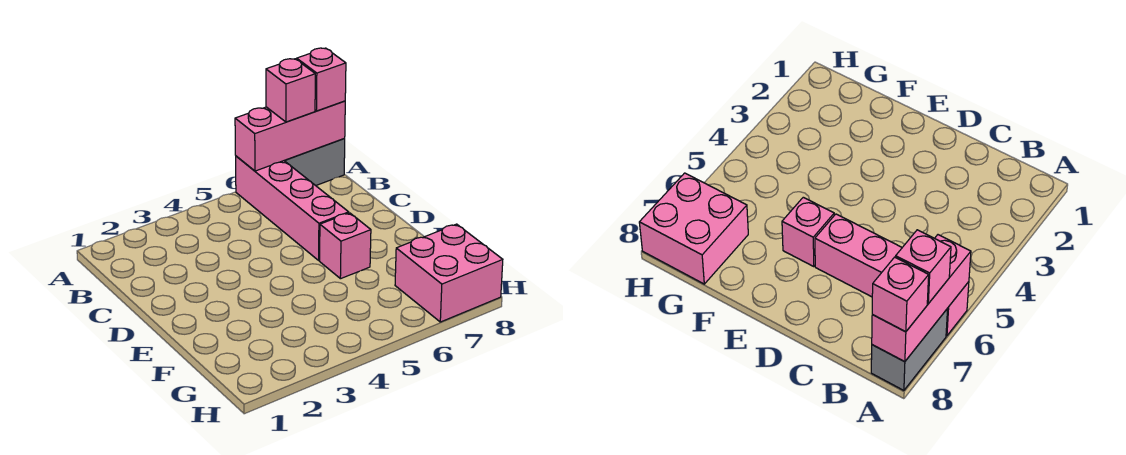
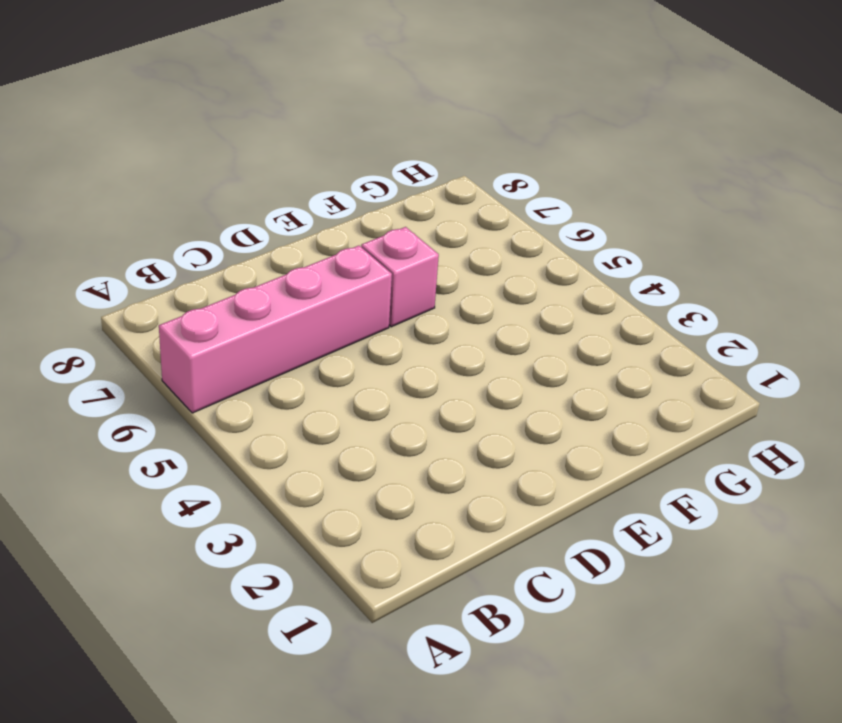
none -> grey brick A7:A8 level 1
none -> pink brick G7:H8 level 1

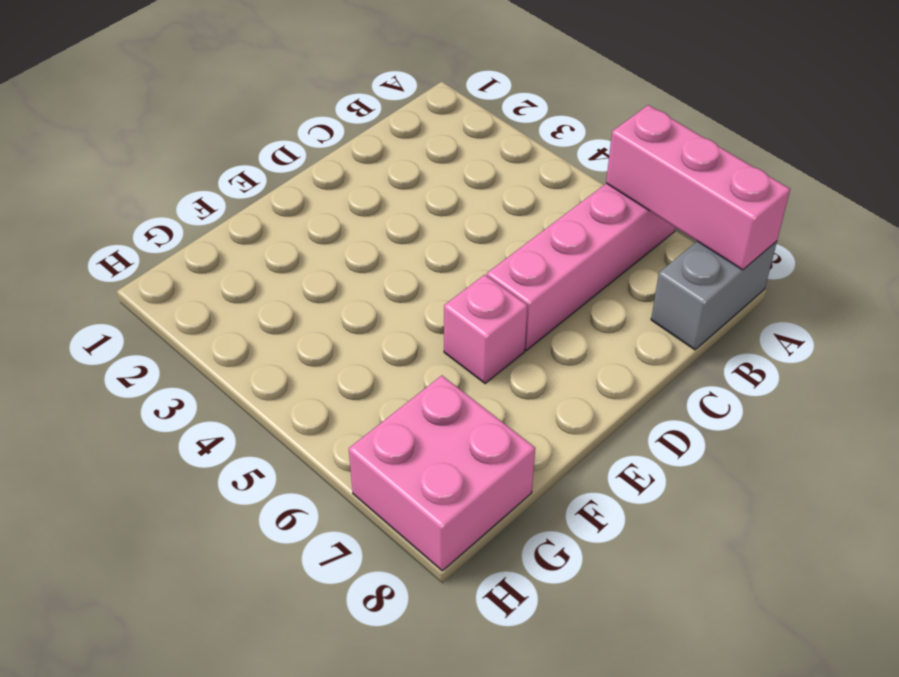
grey brick A8:B8 level 1 -> grey brick A7:A8 level 1
none -> pink brick A7 level 3
none -> pink brick A8 level 3

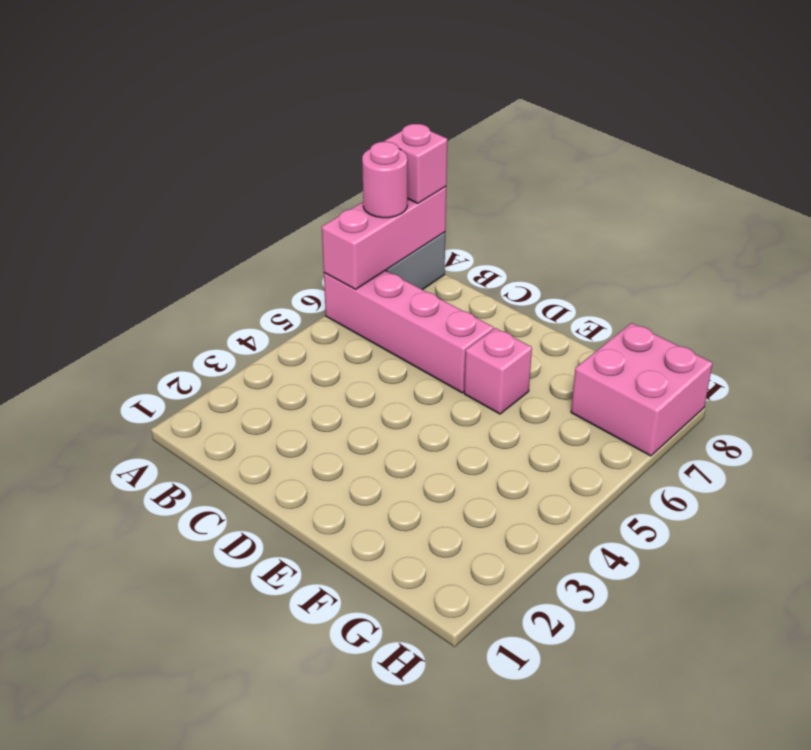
pink round brick A7 level 3 -> pink brick A7 level 3

